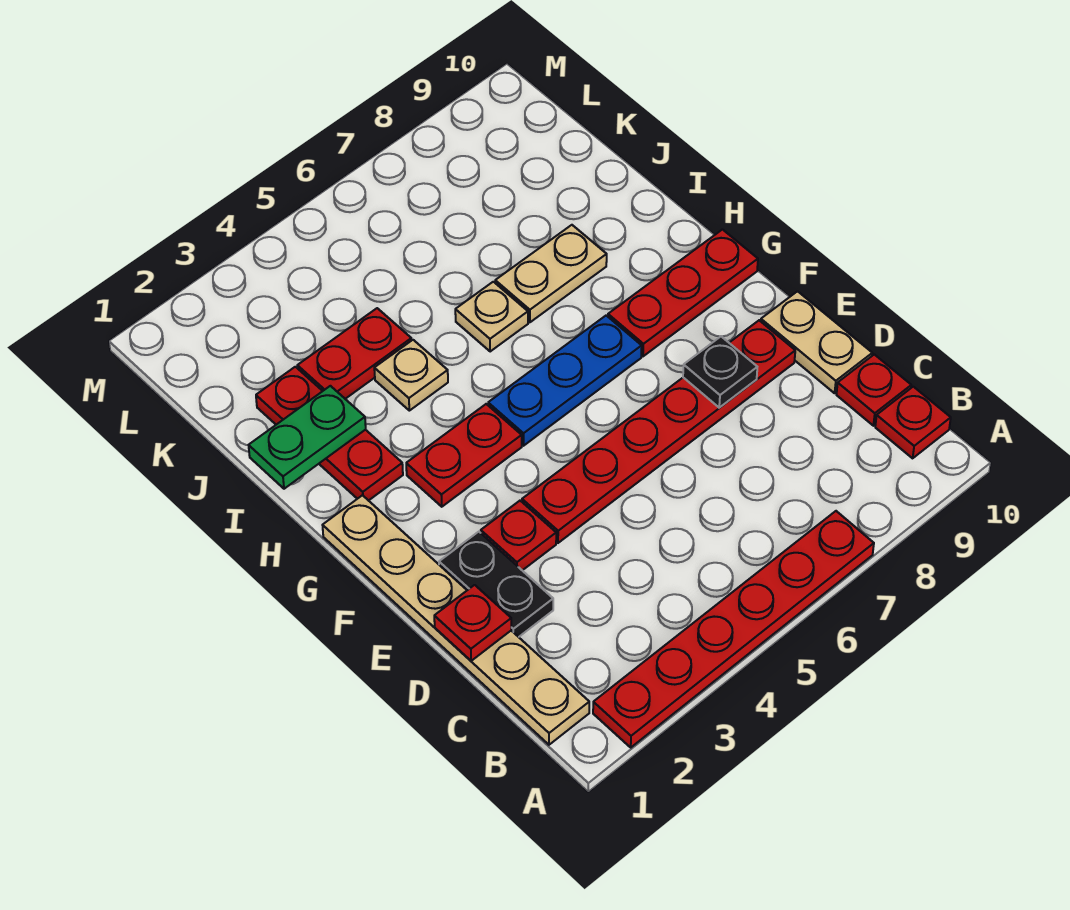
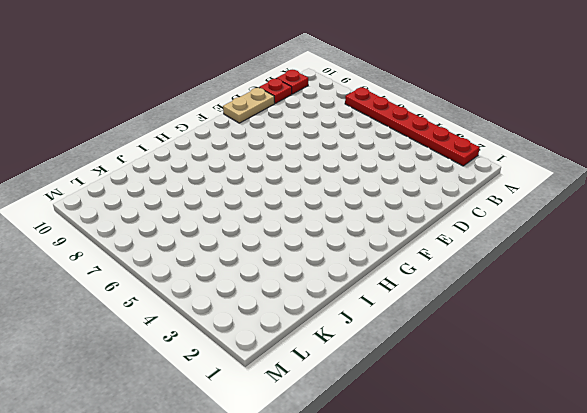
none -> tan plate B1:G1 level 1
none -> black plate D2:E2 level 1
none -> red plate E3 level 1

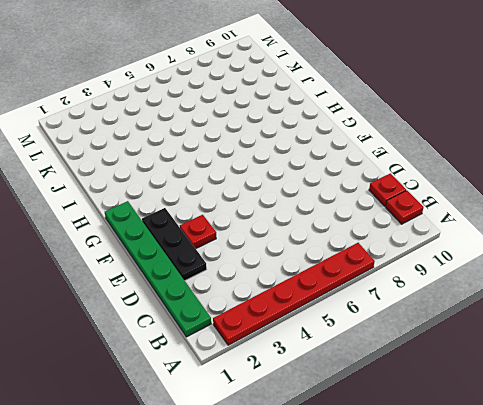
green plate B1:G1 level 1 -> tan plate B1:G1 level 1
black plate D2:F2 level 1 -> black plate D2:E2 level 1
none -> tan plate D10:E10 level 1
none -> red plate E4:E9 level 1
none -> red plate G3:G4 level 1

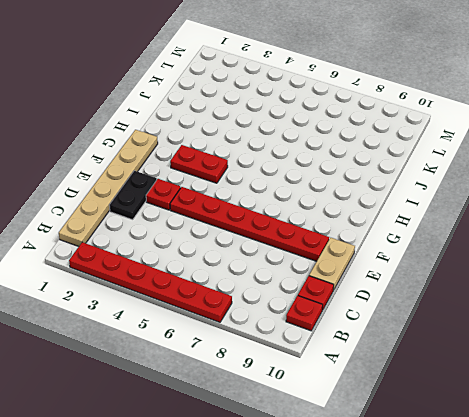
none -> blue plate G5:G7 level 1
none -> red plate G8:G10 level 1
none -> red plate H2:J2 level 1

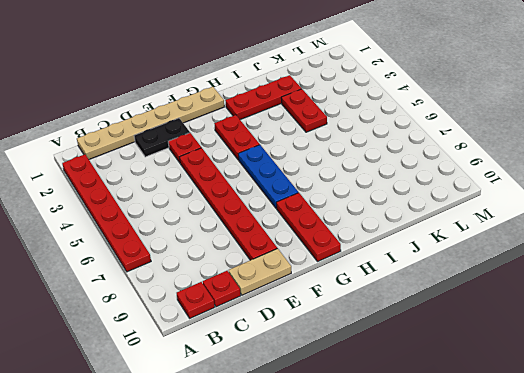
none -> tan plate I4 level 1
none -> tan plate I6 level 1
none -> tan plate I7:I8 level 1

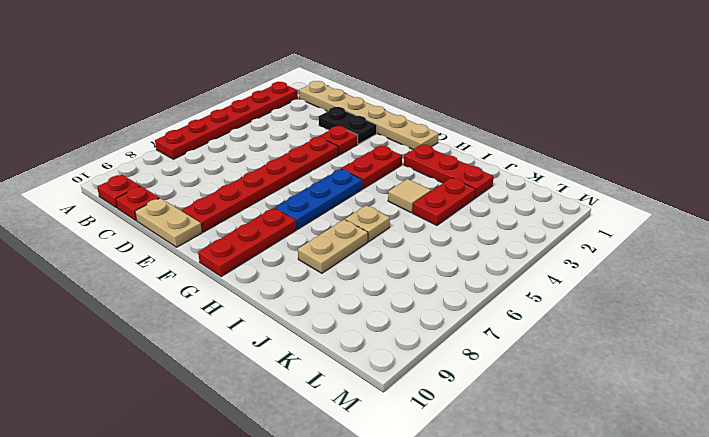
tan tile I4 level 1 -> tan plate I4 level 1
none -> red plate D1 level 2
none -> black plate E8 level 2
none -> green plate I1:I2 level 2

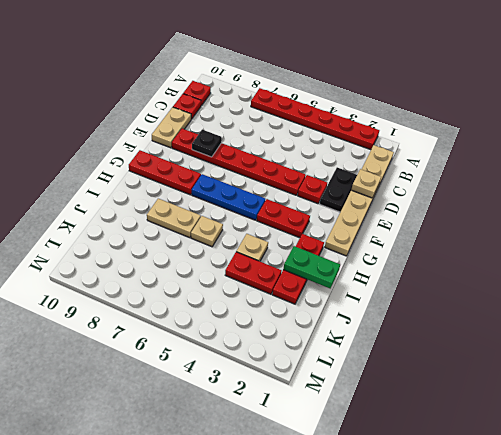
tan plate D1 level 2 -> red plate D1 level 2

